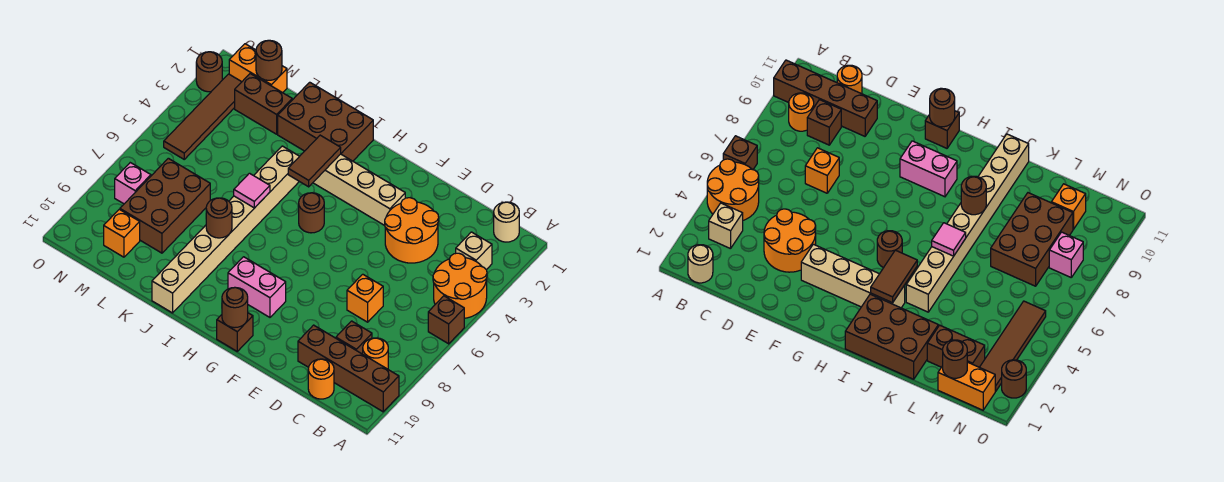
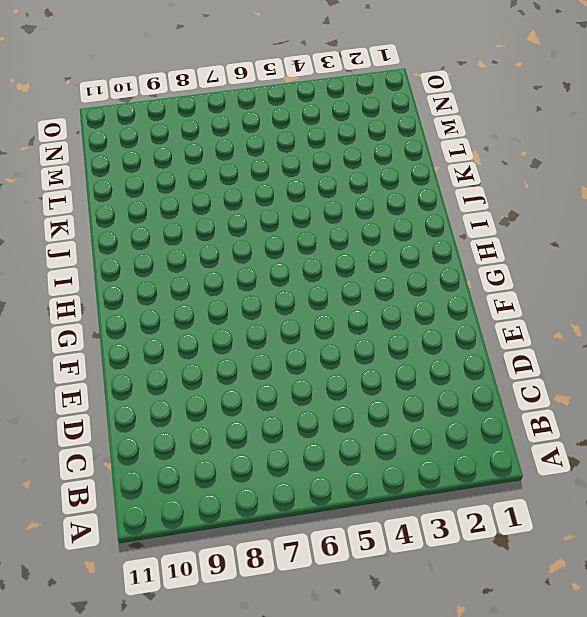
none -> orange round brick A4:B5 level 1
none -> brown brick A6 level 1
none -> brown brick A10:D10 level 1

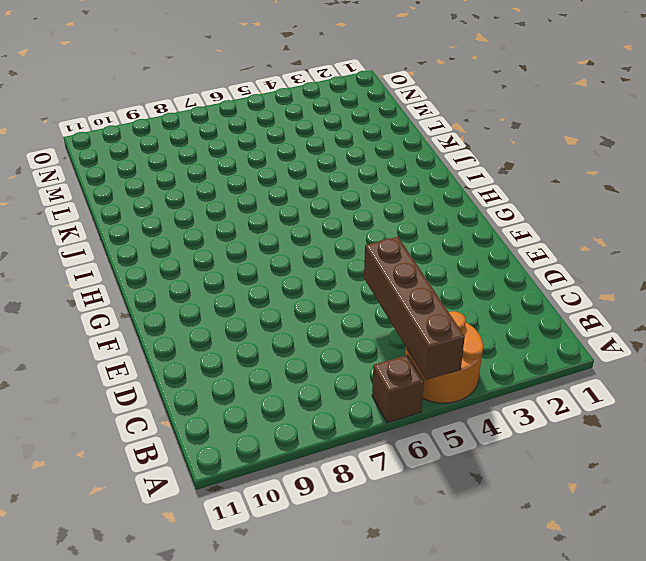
brown brick A5:D5 level 2 -> brown brick A10:D10 level 1
none -> tan round brick B1 level 1
none -> tan brick B3 level 1
none -> orange round brick B9 level 1

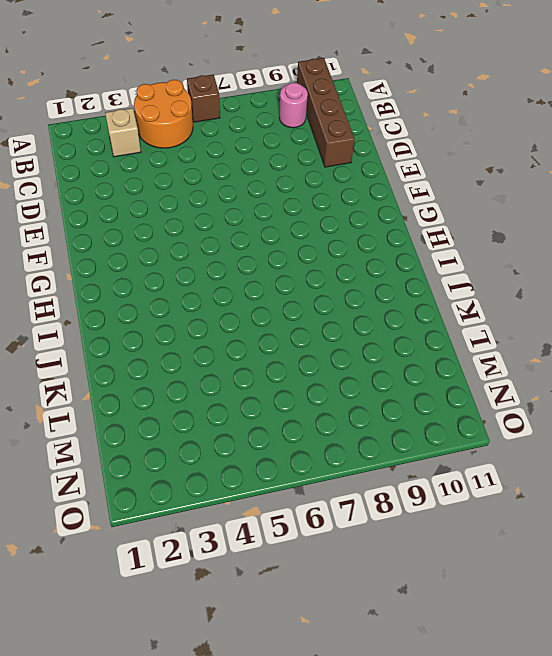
pink round brick B9 level 1 -> orange round brick B9 level 1
none -> tan round brick B1 level 1
none -> brown brick C9 level 1
none -> orange round brick C11 level 1

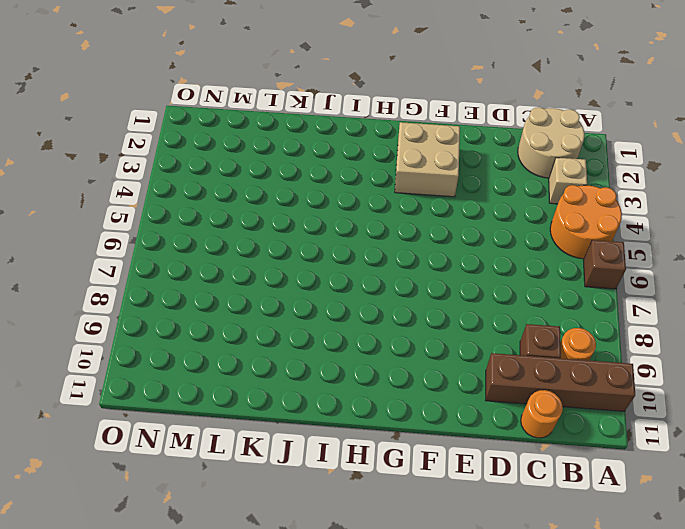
tan round brick B1:C2 level 1 -> tan round brick B1 level 1
tan brick F2:G3 level 1 -> tan brick F3:I3 level 1
none -> orange round brick D3:E4 level 1
none -> orange brick D7 level 1
none -> pink brick G9:H9 level 1

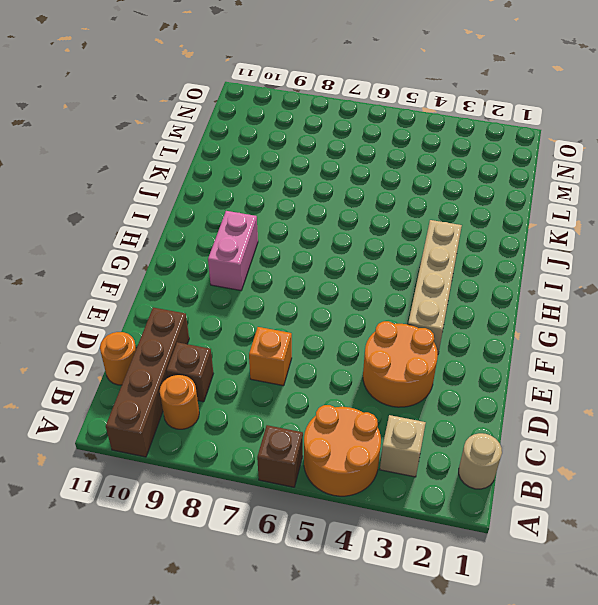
none -> brown brick G11 level 1
none -> brown round brick H5 level 1
none -> brown brick I1:K2 level 1

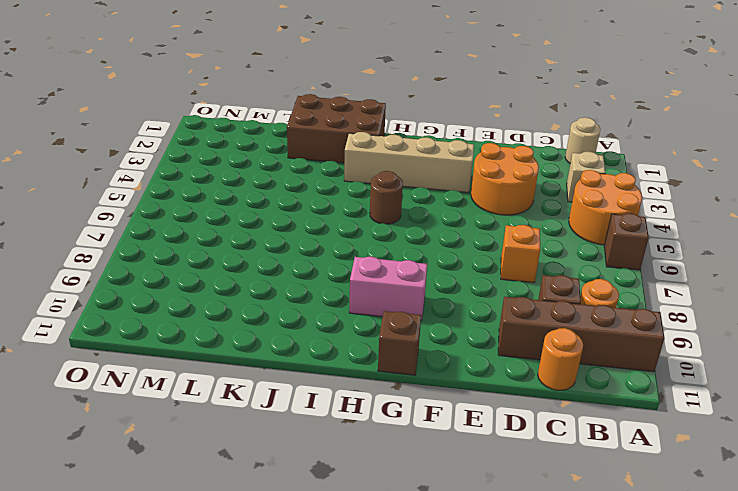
none -> tan brick J4:J11 level 1
none -> brown brick L2:M2 level 1
none -> brown brick L7:M9 level 1

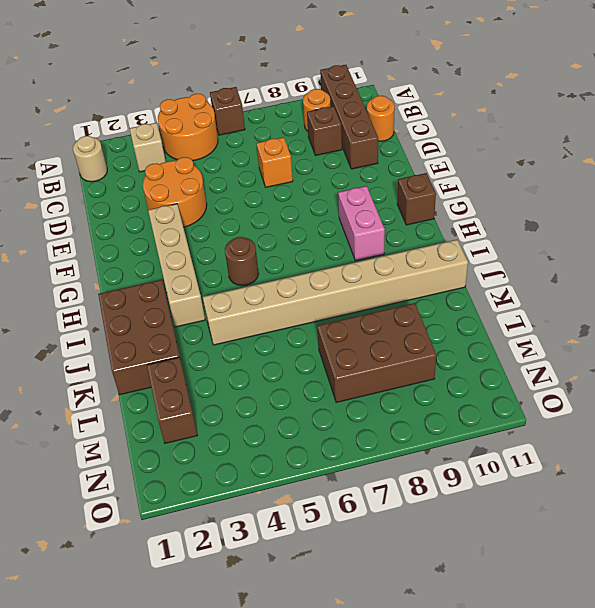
none -> orange brick M1:N1 level 1
none -> orange brick M10 level 1
none -> brown tile N2:N5 level 1

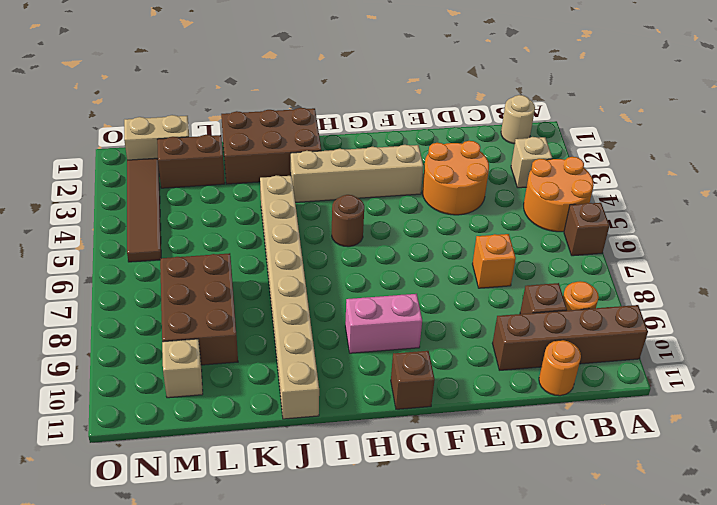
tan brick M1:N1 level 1 -> orange brick M1:N1 level 1
tan brick M10 level 1 -> orange brick M10 level 1
none -> pink brick N8 level 1
none -> brown round brick O2 level 1
none -> brown round brick G11 level 2

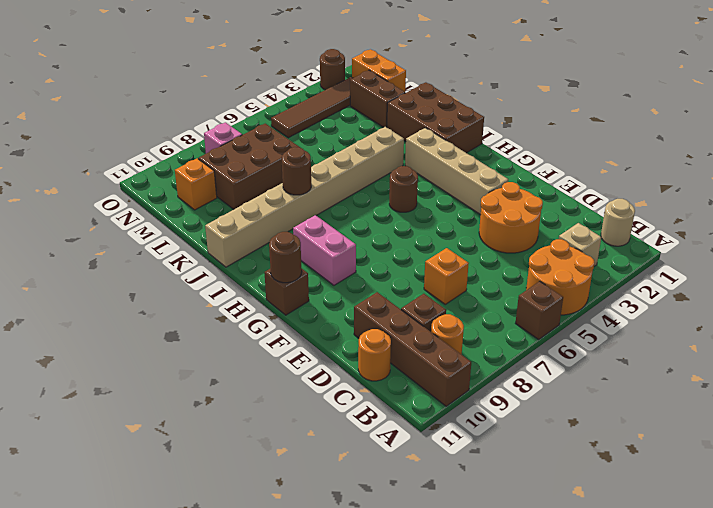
none -> brown tile I3:I4 level 2
none -> pink tile J6 level 2
none -> brown round brick M1 level 2

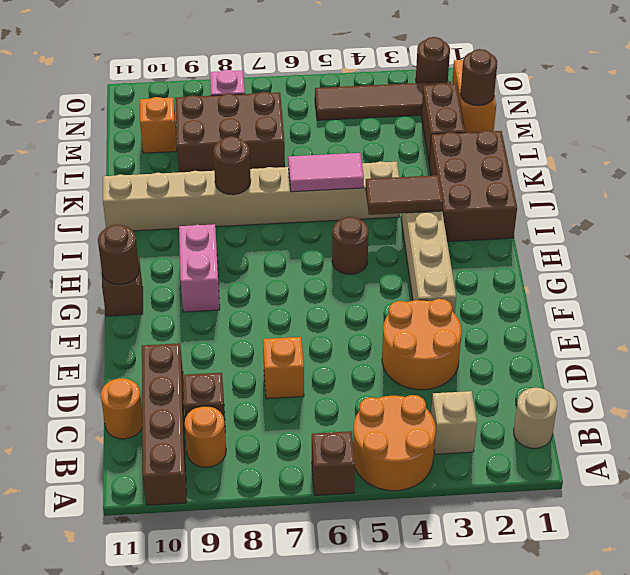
pink tile J5:J6 level 2 -> pink tile J6 level 2

